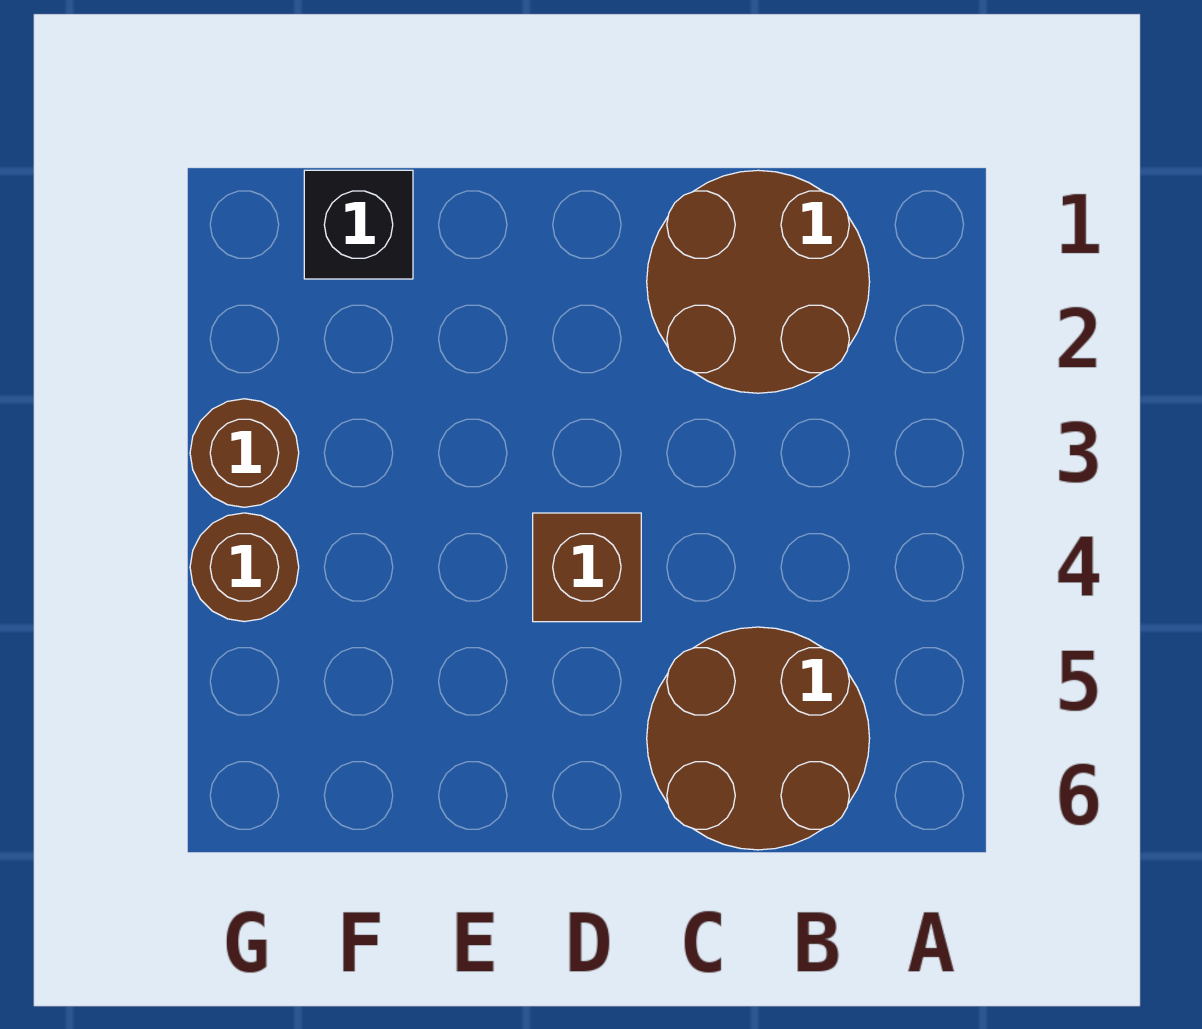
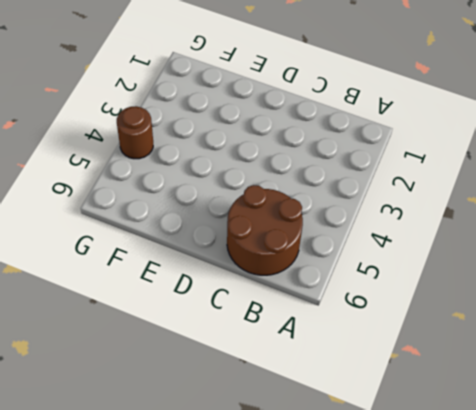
none -> brown round brick B1:C2 level 1
none -> brown brick D4 level 1

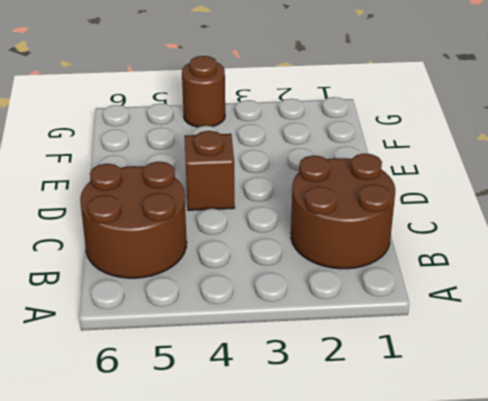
none -> black brick F1 level 1
none -> brown round brick G3 level 1

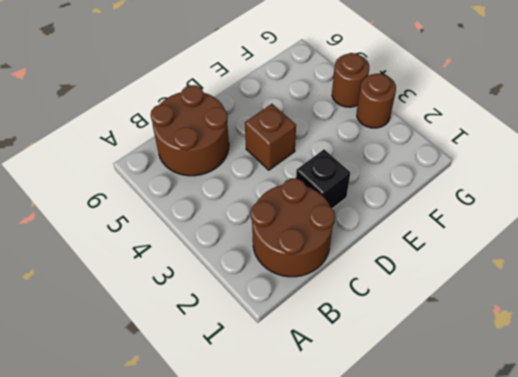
black brick D2 level 1 -> black brick F1 level 1

